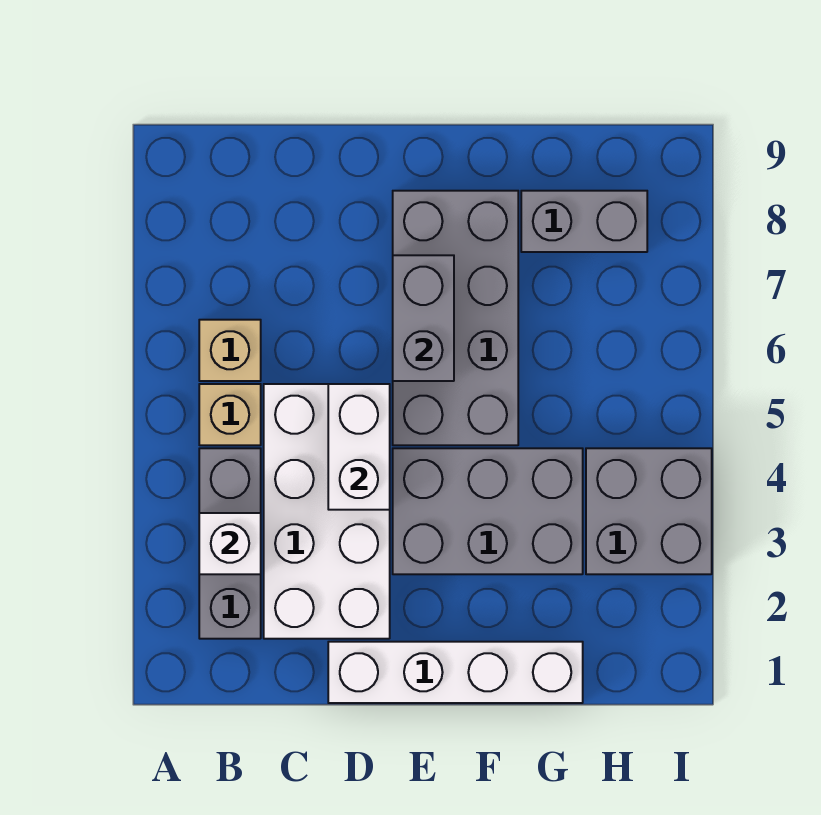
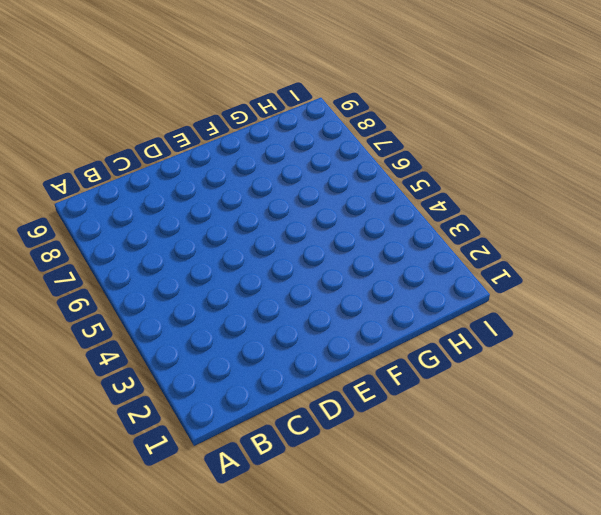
none -> grey brick B2:B4 level 1
none -> tan brick B5 level 1
none -> tan brick B6 level 1

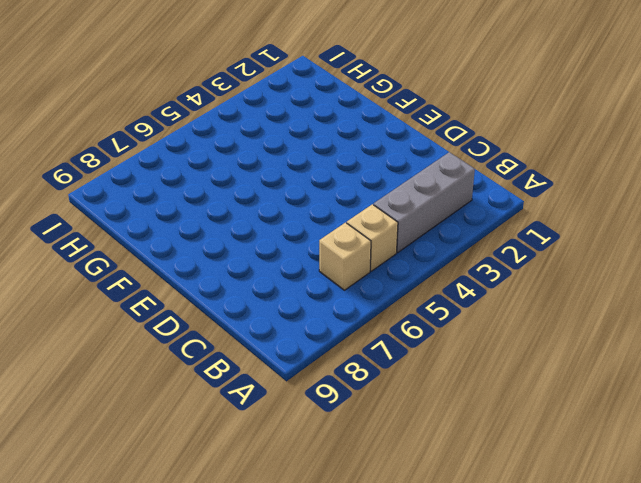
none -> white brick C2:D5 level 1
none -> white brick D1:G1 level 1
none -> grey brick E3:G4 level 1

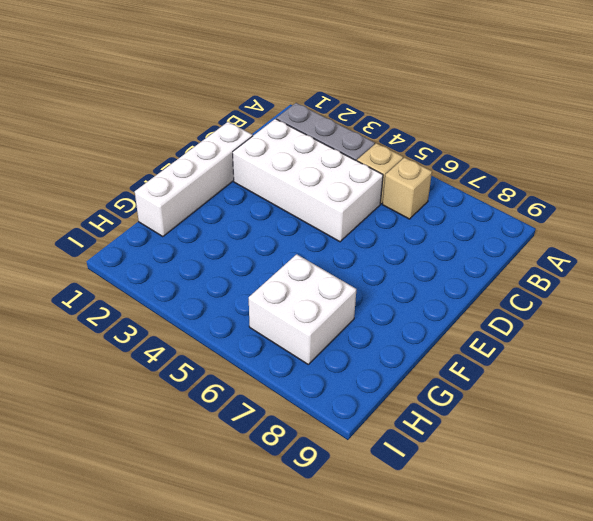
white brick G6:H7 level 1 -> none
none -> grey brick E3:G4 level 1
none -> grey brick E5:F8 level 1
none -> grey brick G8:H8 level 1

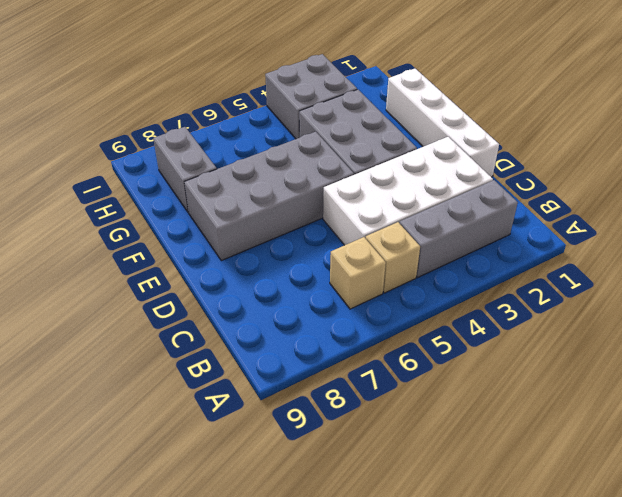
none -> white brick B3 level 2
none -> white brick D4:D5 level 2
none -> grey brick E6:E7 level 2

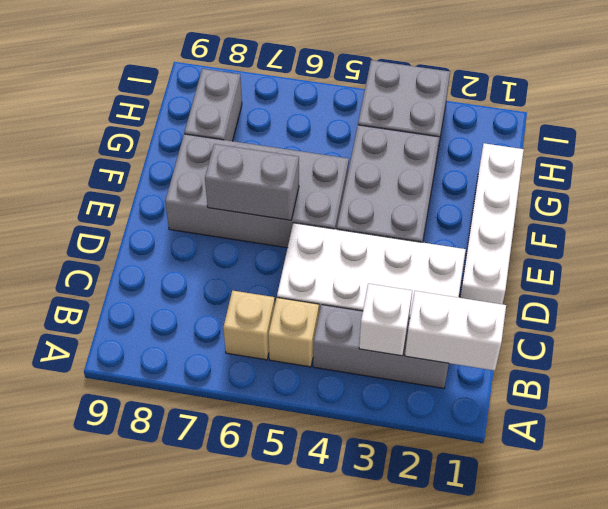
white brick B1:B2 level 2 -> white brick D4:D5 level 2

